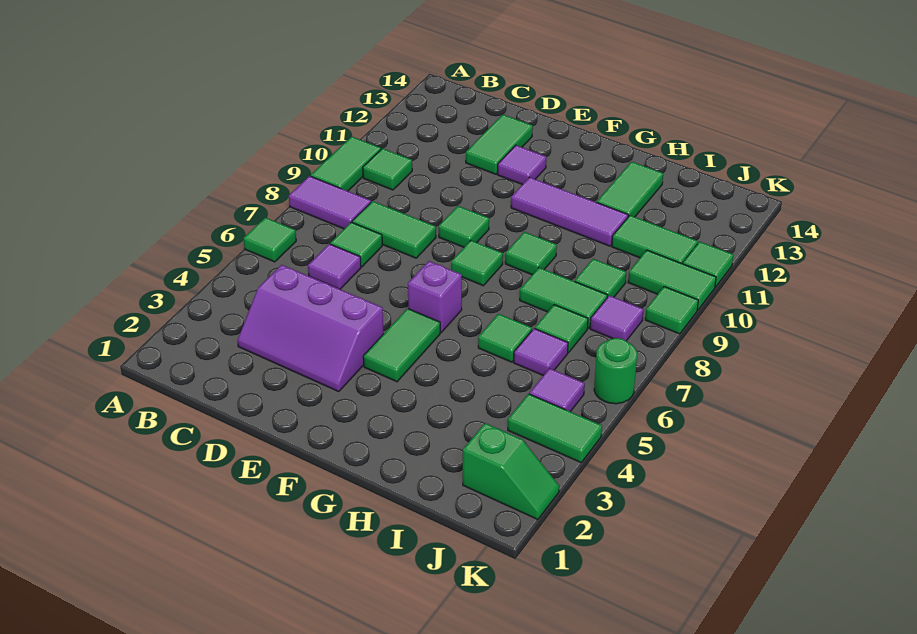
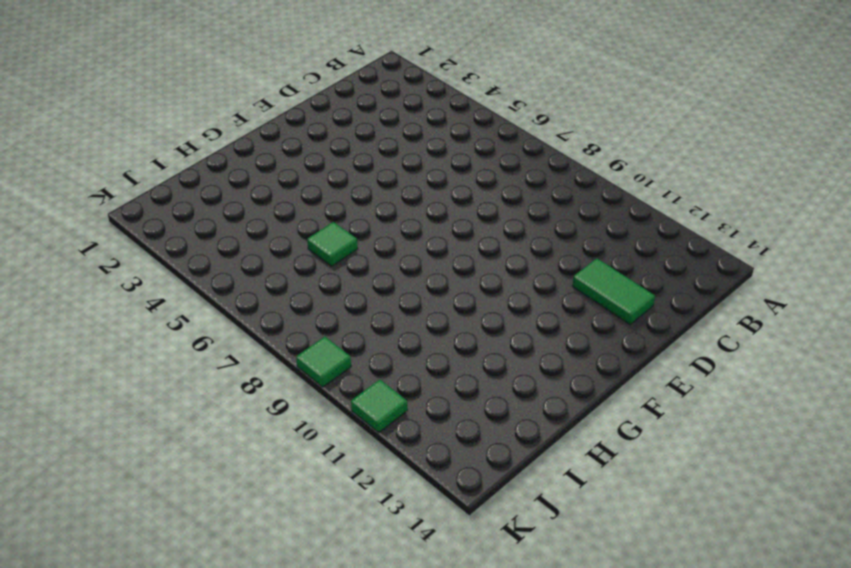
none -> green tile A6 level 1
none -> purple tile A8:B8 level 1
none -> green tile A9:A10 level 1
none -> green tile B10 level 1

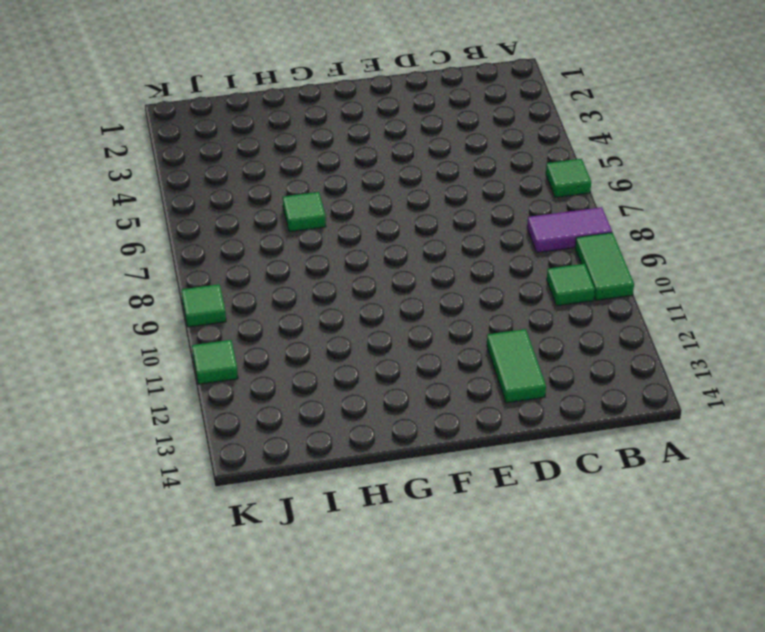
none -> purple slope C3:E4 level 1 top 4
none -> purple tile C6 level 1
none -> green tile C7 level 1
none -> green tile C8:D8 level 1

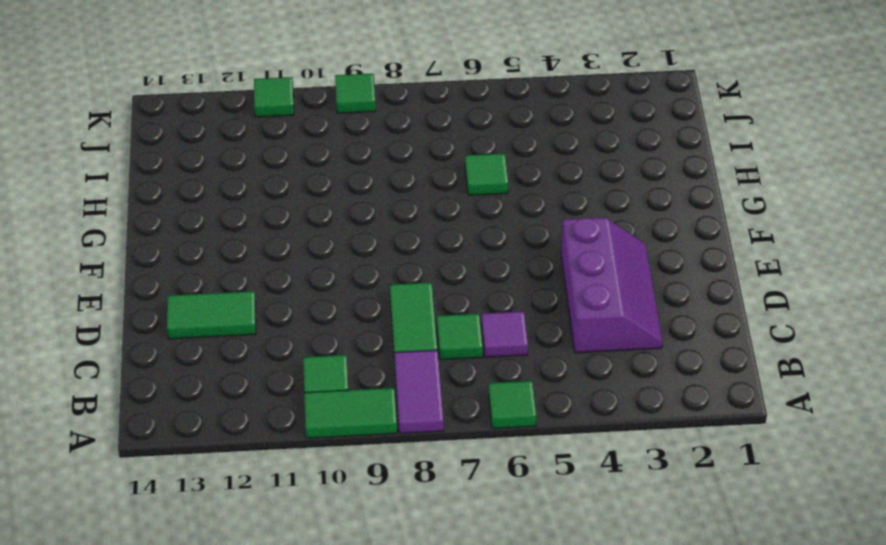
none -> green tile E9 level 1
none -> purple tile E12 level 1
none -> green tile F4:F5 level 1
none -> purple brick F6 level 1

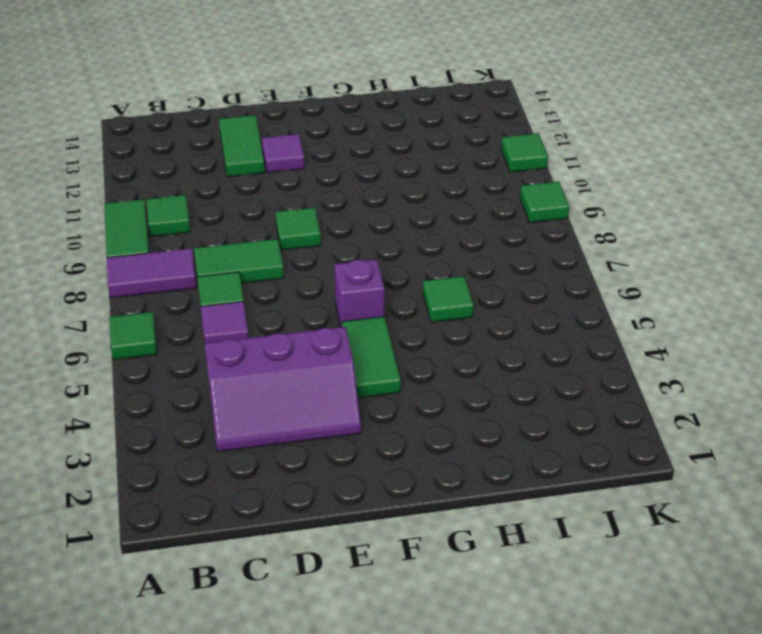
none -> green tile F8 level 1
none -> purple tile F11:H11 level 1
none -> green tile G9 level 1
none -> green tile H8:I8 level 1

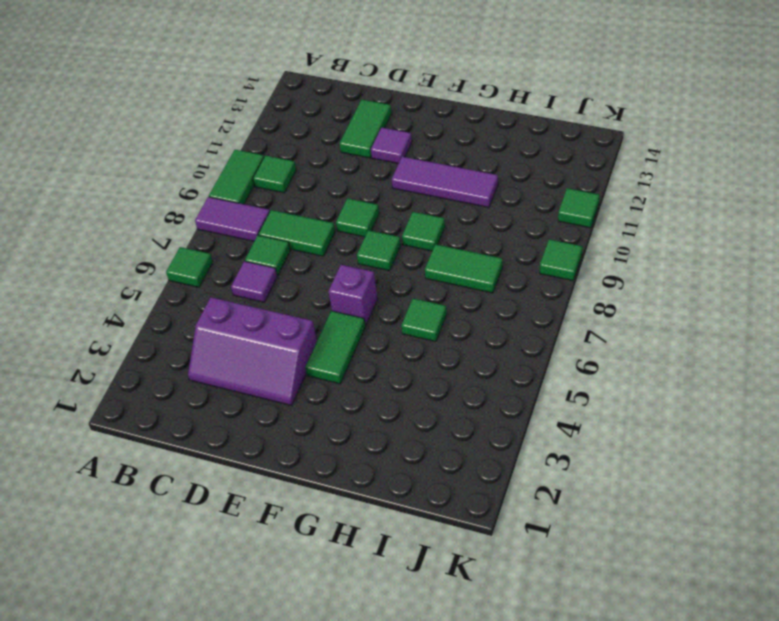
none -> green tile H12:H13 level 1
none -> purple tile I6 level 1
none -> green tile I7 level 1
none -> green tile I9 level 1

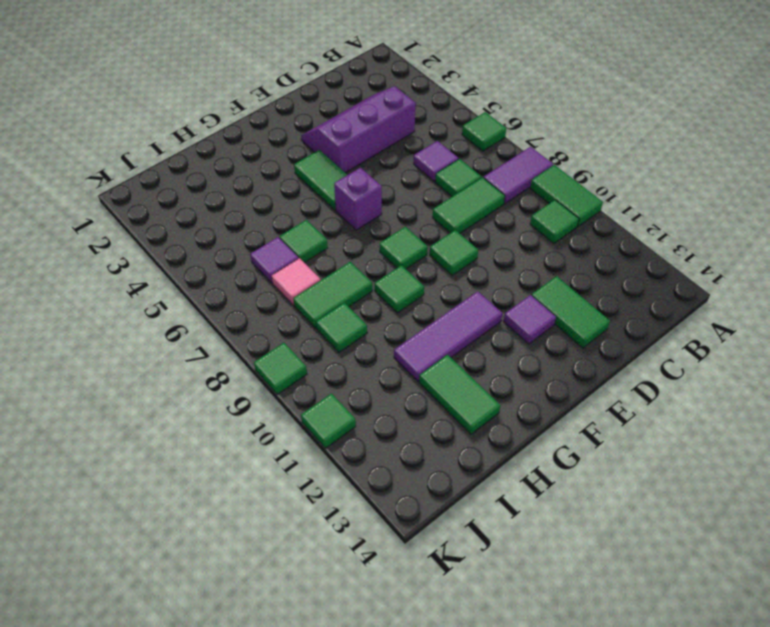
pink tile I7 level 1 -> green tile I7 level 1
none -> green tile I11:J11 level 1
none -> green slope J2:K2 level 1 top J
none -> green tile J4:K4 level 1
none -> purple tile J5 level 1

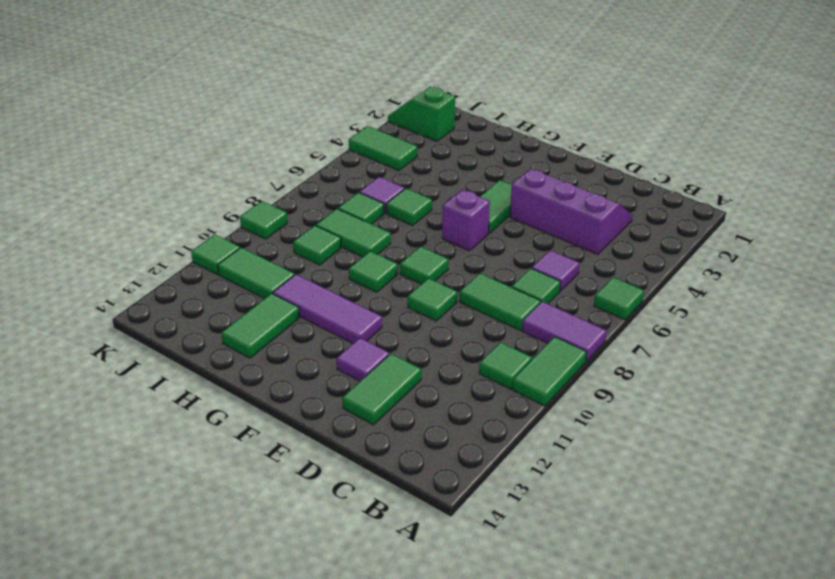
none -> purple tile J5 level 1
none -> purple tile J8 level 1
none -> green tile J10:K10 level 1
none -> green round brick K6 level 1

